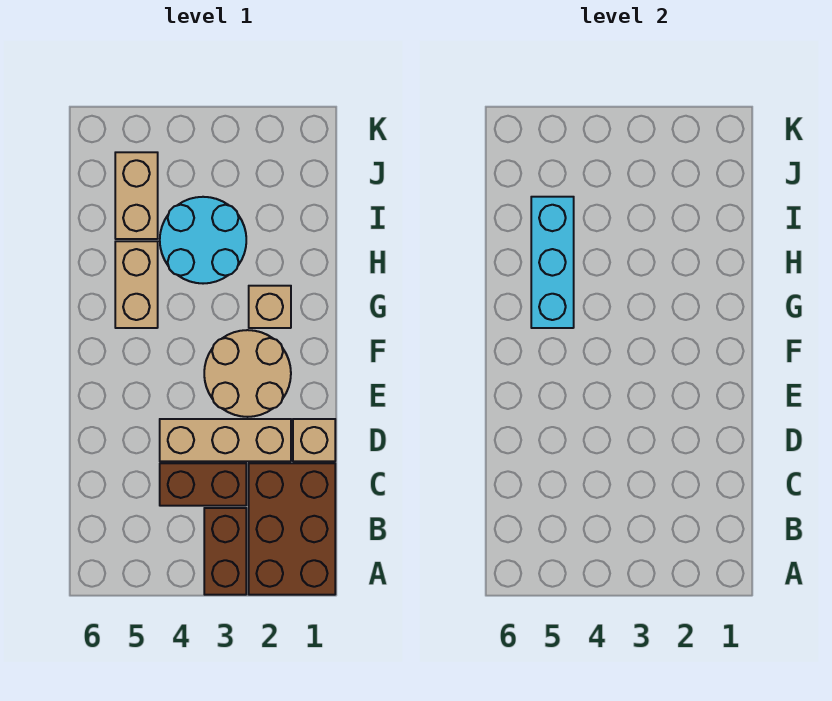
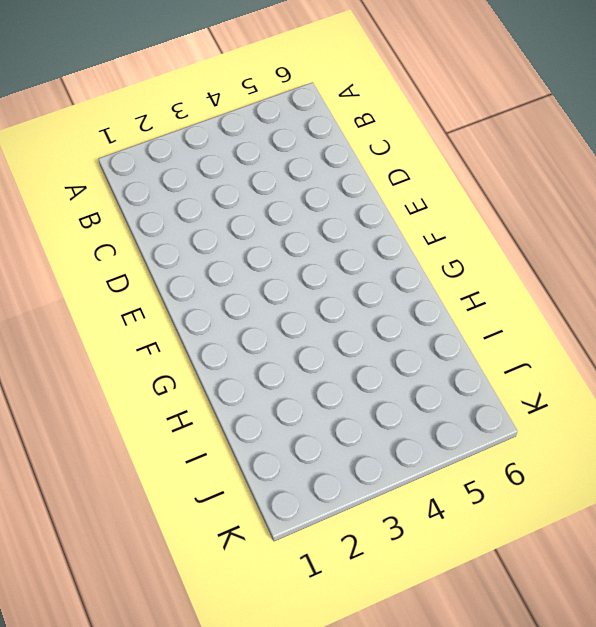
none -> brown brick A1:C2 level 1
none -> brown brick A3:B3 level 1

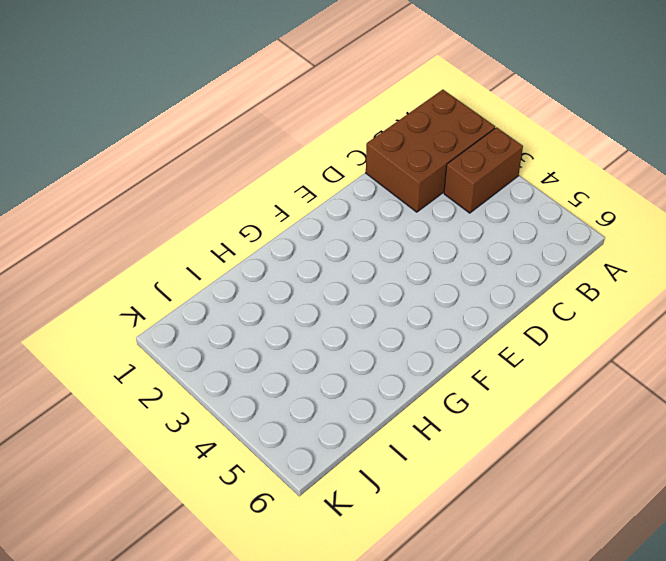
none -> brown brick C3:C4 level 1
none -> tan brick D1 level 1

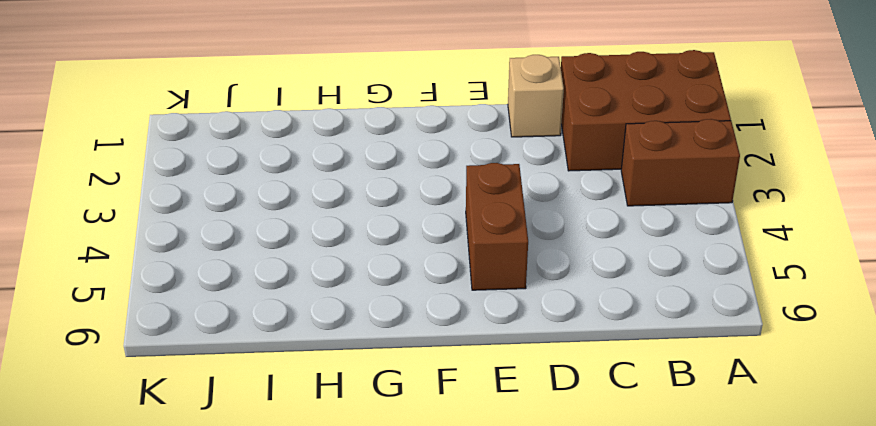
brown brick E4:E5 level 1 -> brown brick C3:C4 level 1
none -> tan brick D2:D4 level 1
none -> tan round brick E2:F3 level 1

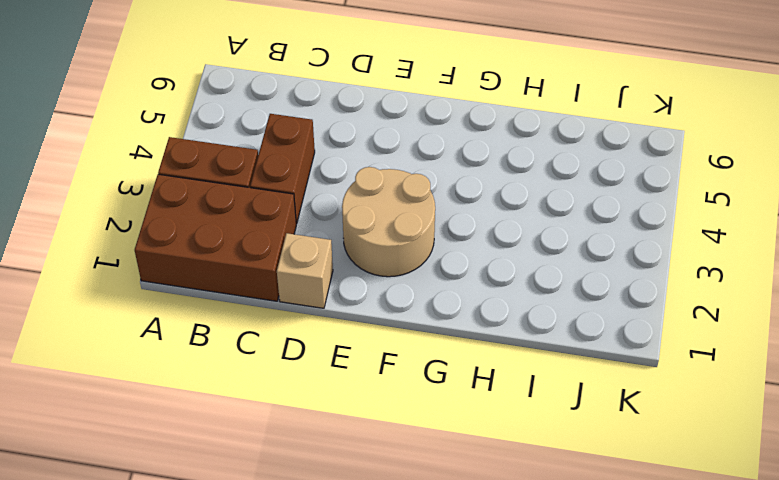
none -> tan brick D2:D4 level 1
none -> tan brick G2 level 1

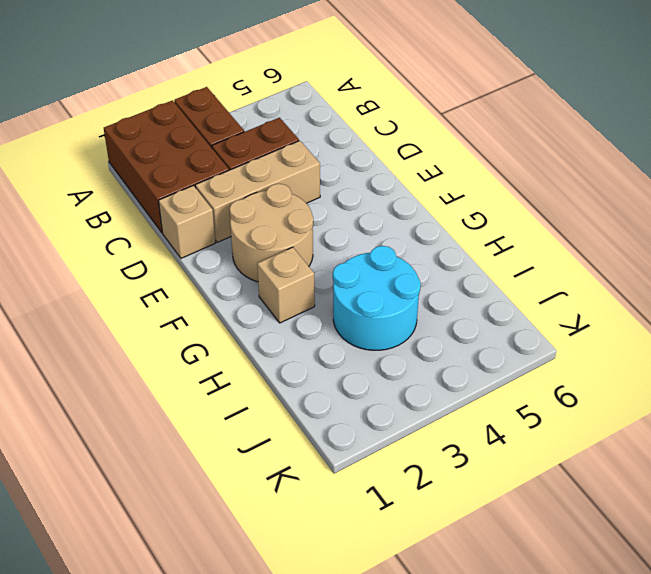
none -> tan brick G5:H5 level 1
none -> tan brick I5:J5 level 1

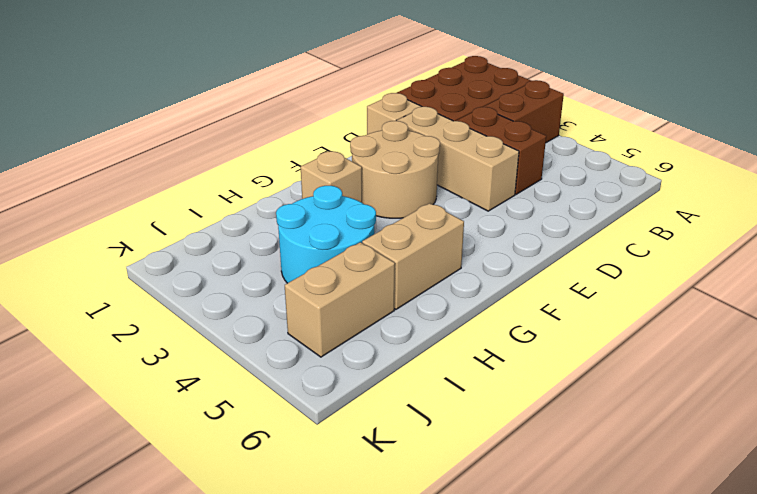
none -> cyan brick G5:I5 level 2

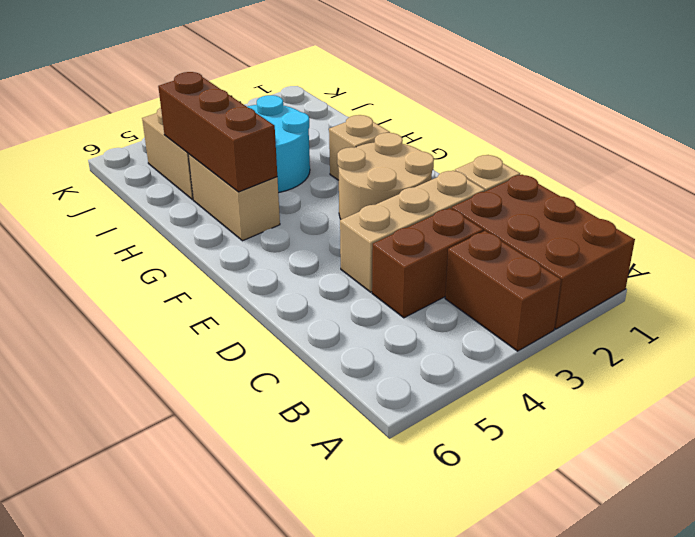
brown brick G5:I5 level 2 -> cyan brick G5:I5 level 2

